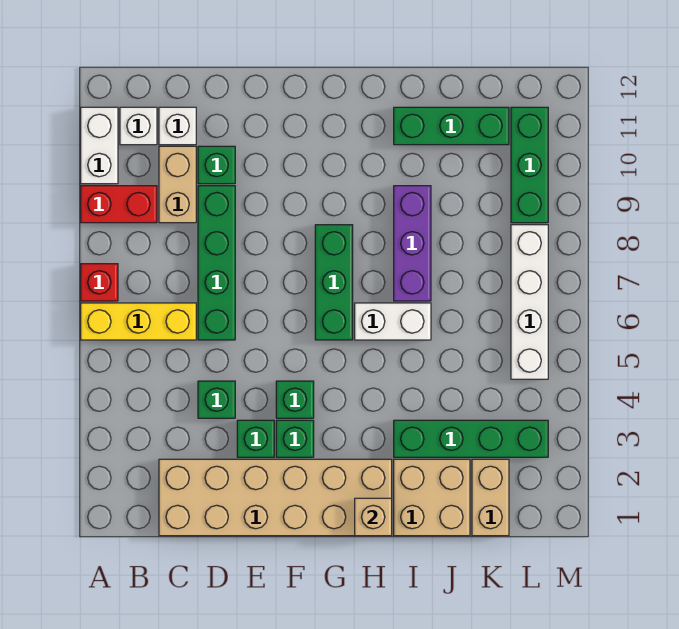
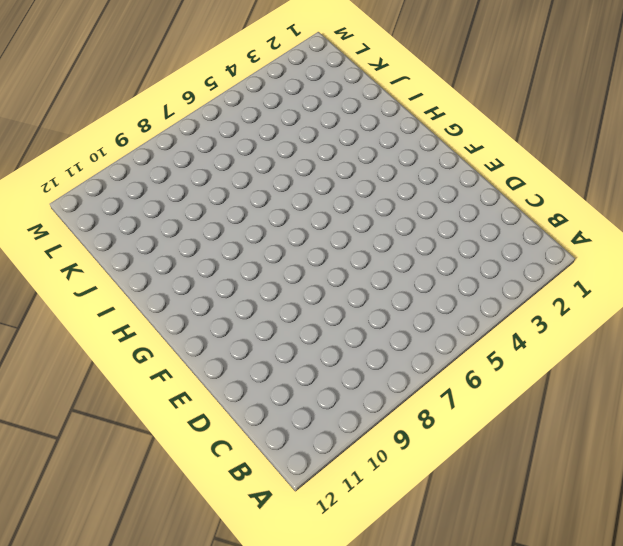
none -> yellow brick A6:C6 level 1
none -> red brick A7 level 1
none -> red brick A9:B9 level 1

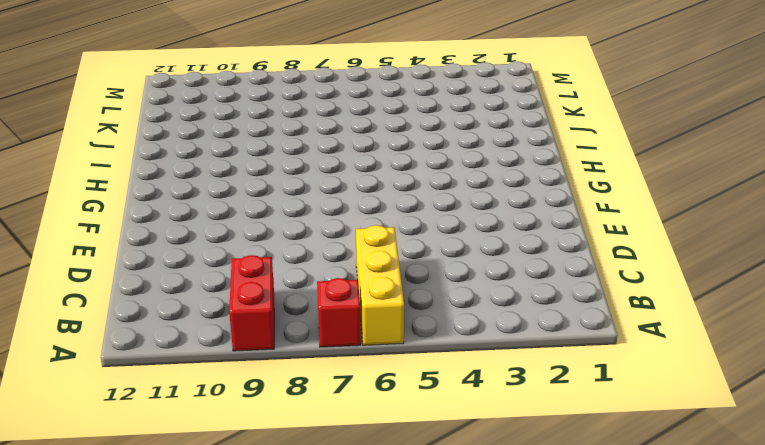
none -> white brick A10:A11 level 1
none -> white brick B11 level 1
none -> tan brick C1:H2 level 1

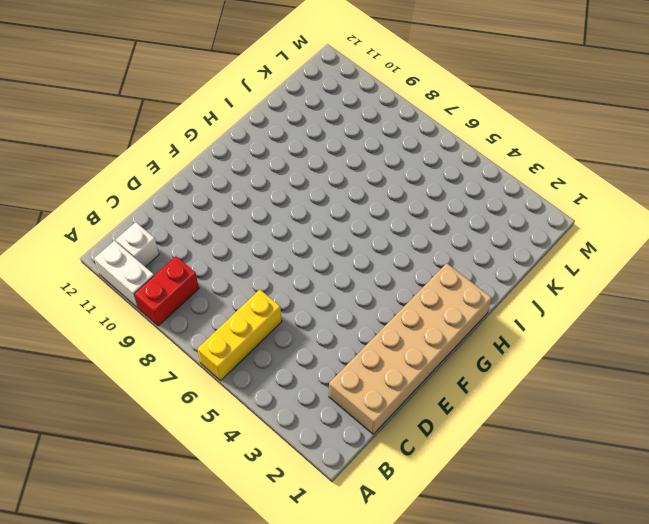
none -> red brick A7 level 1
none -> tan brick C9:C10 level 1
none -> white brick C11 level 1

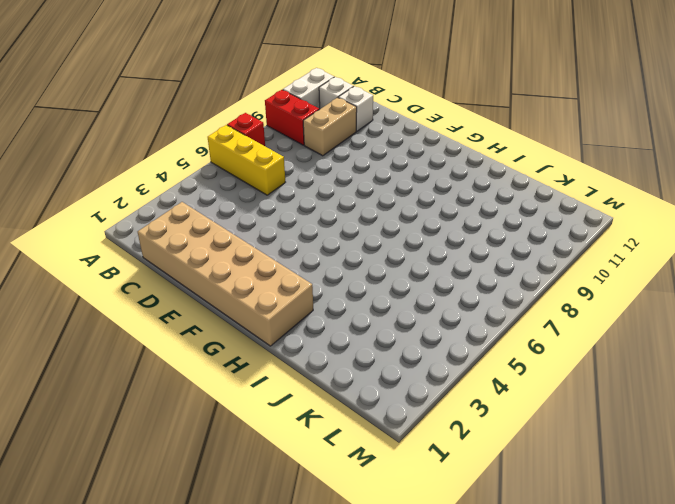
none -> green brick D4 level 1
none -> green brick D6:D9 level 1
none -> green brick D10 level 1

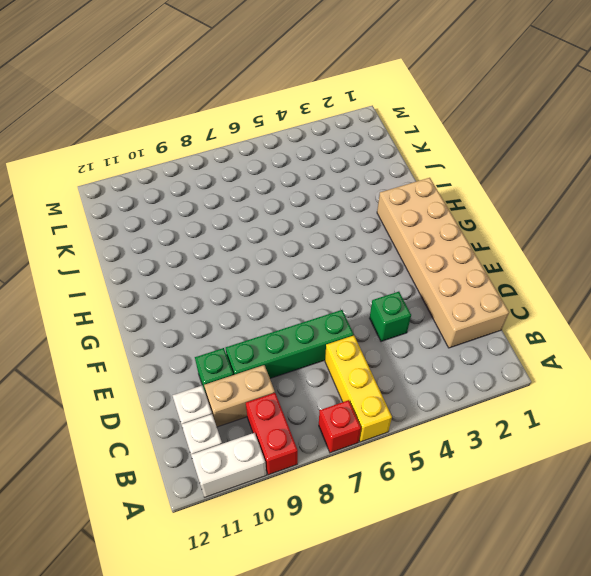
none -> green brick E3 level 1
none -> green brick F3 level 1
none -> green brick F4 level 1

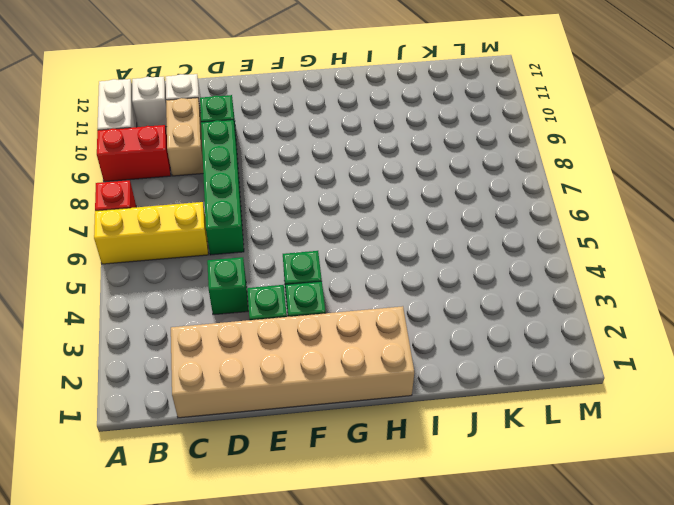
none -> green brick G6:G8 level 1
none -> white brick H6:I6 level 1
none -> tan brick I1:J2 level 1

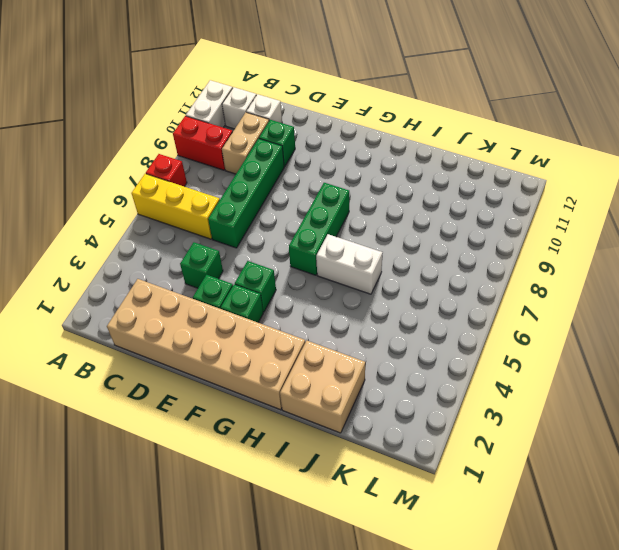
none -> green brick I3:L3 level 1
none -> purple brick I7:I9 level 1
none -> green brick I11:K11 level 1

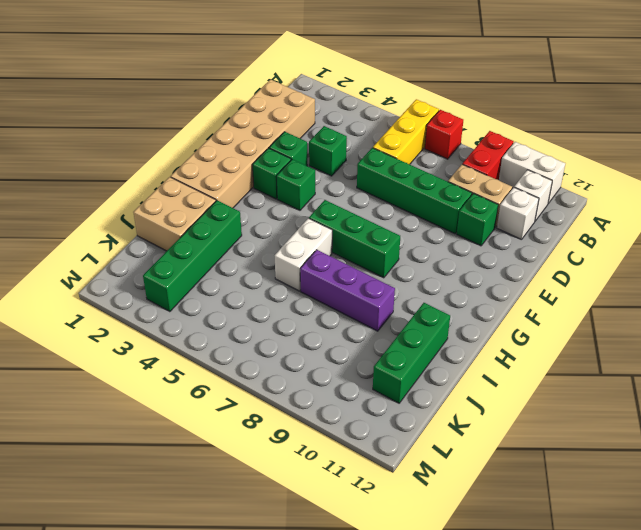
none -> tan brick K1:K2 level 1
none -> white brick L5:L8 level 1
none -> green brick L9:L11 level 1

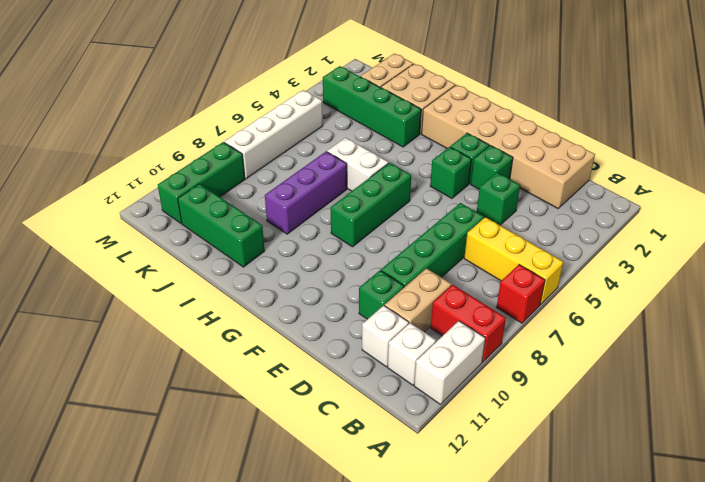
none -> tan brick H1 level 2

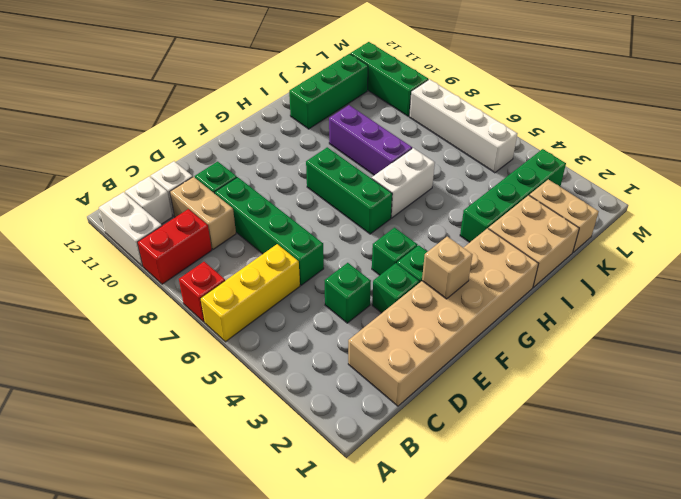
tan brick F2 level 2 -> tan brick H1 level 2

